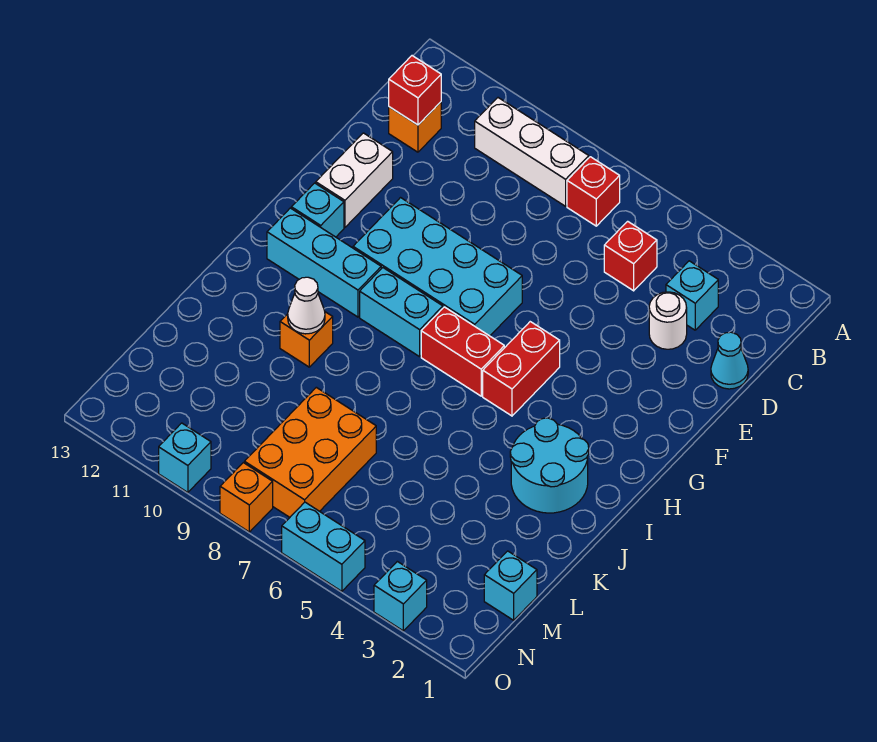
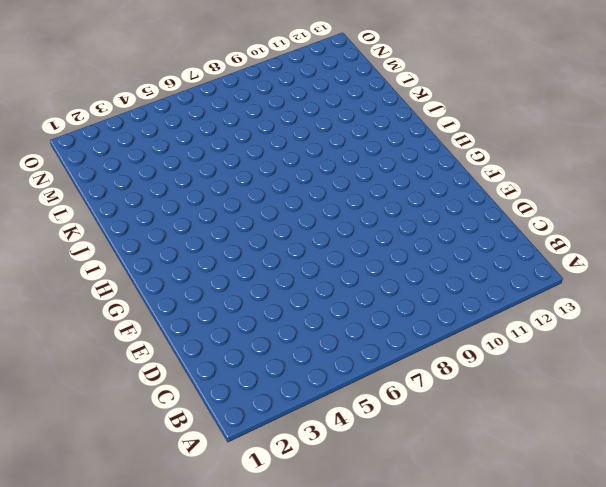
none -> red brick B7 level 1
none -> white brick B8:B10 level 1
none -> cyan brick C3 level 1

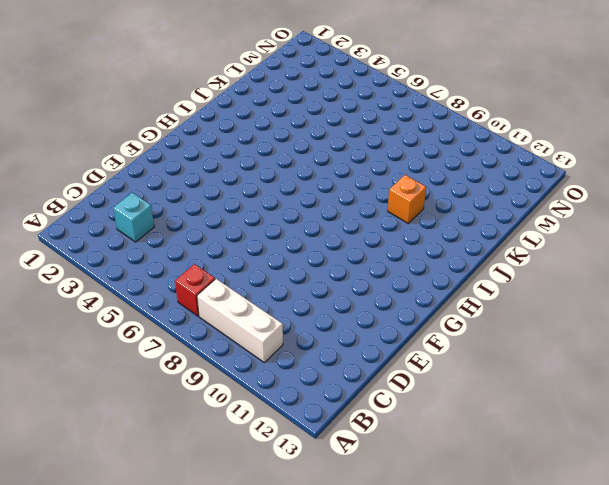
none -> red brick C5 level 1
none -> orange brick C12 level 1
none -> cyan cone D1 level 1

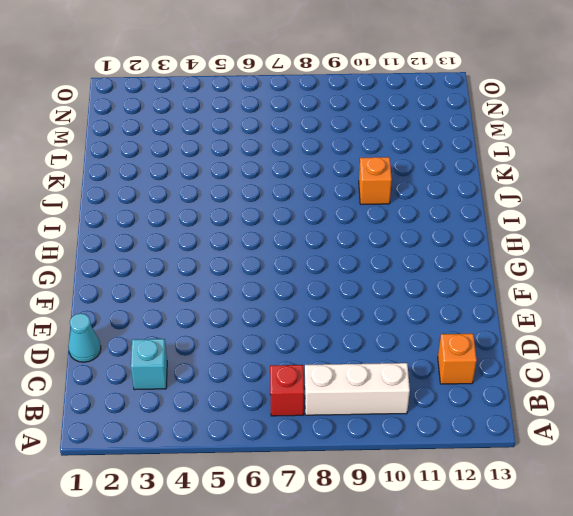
none -> red brick C5 level 1
none -> white round brick D3 level 1
none -> white brick E12:F12 level 1

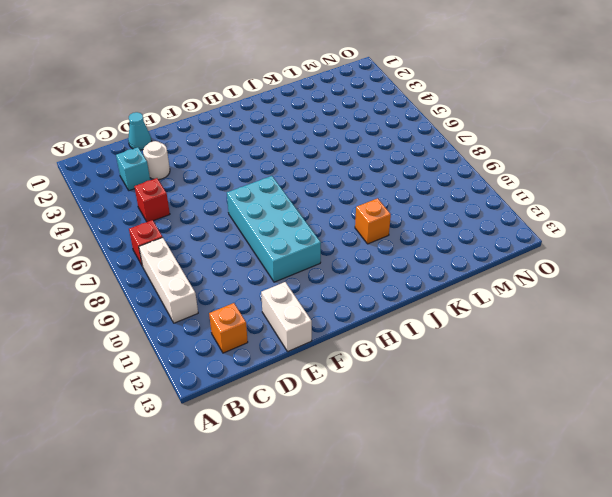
white brick E12:E13 level 1 -> white brick E12:F12 level 1
none -> red brick G5:H5 level 1
none -> cyan brick G12 level 1
none -> red brick H6:H7 level 1

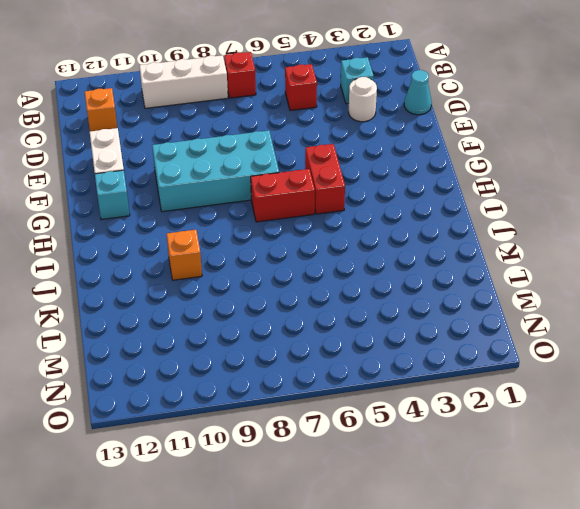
none -> cyan brick H8:H9 level 1
none -> cyan brick H10:H12 level 1
none -> cyan round brick I2:J3 level 1

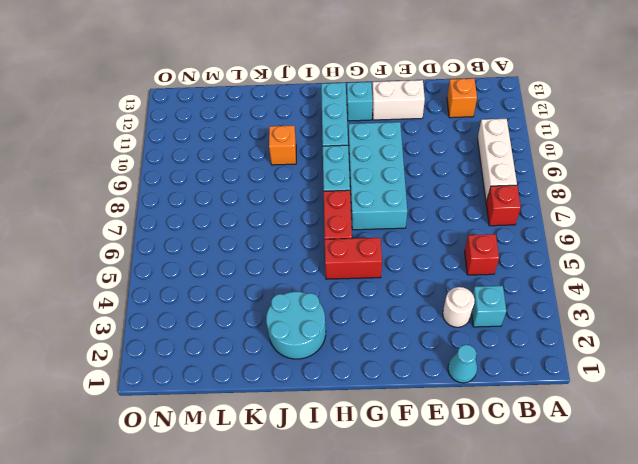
none -> orange brick L7:N8 level 1
none -> cyan brick M1 level 1
none -> cyan brick O3 level 1

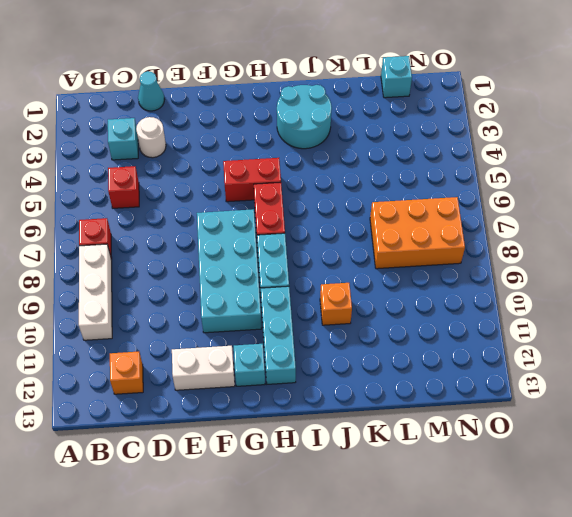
none -> cyan brick O3 level 1
none -> cyan brick O5:O6 level 1
none -> orange brick O8 level 1

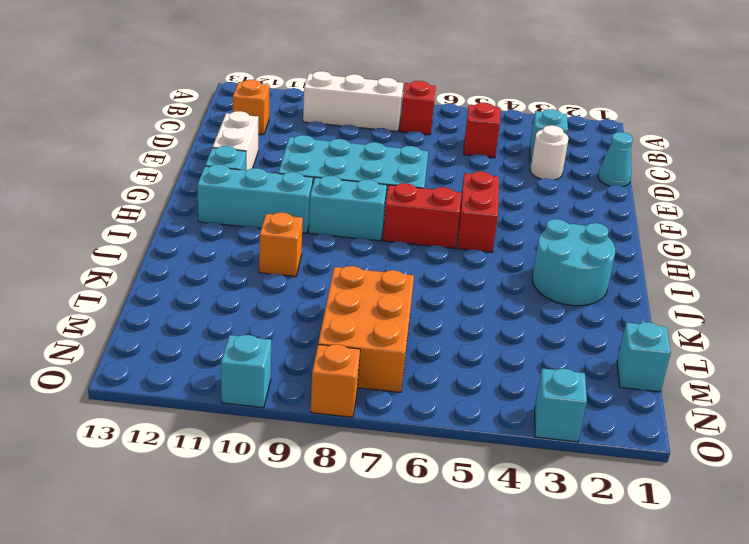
none -> cyan brick O5:O6 level 1
none -> red brick C12 level 2
none -> white cone J10 level 2

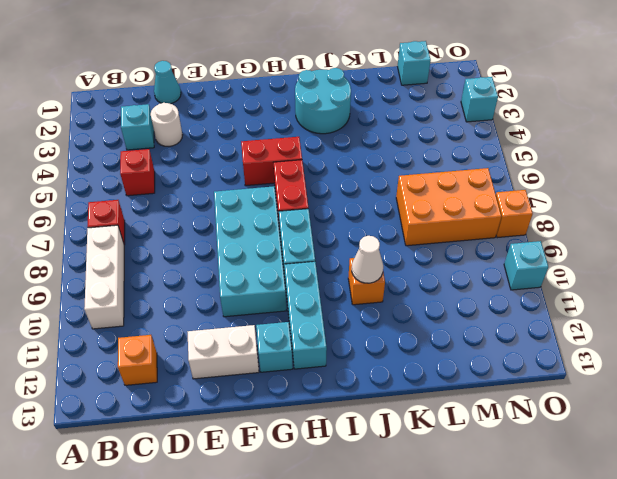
none -> cyan brick O5:O6 level 1
none -> red brick C12 level 2

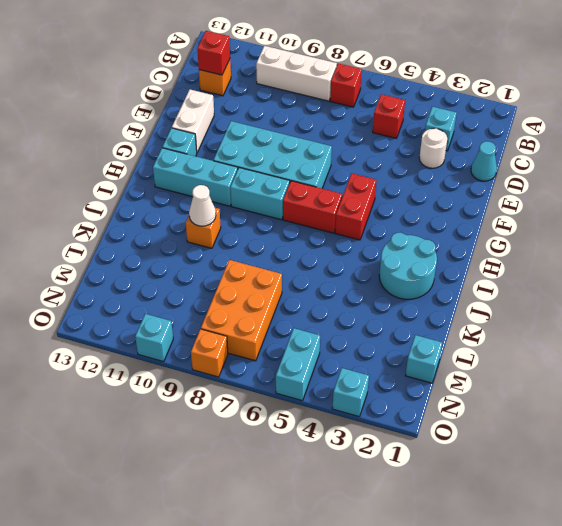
cyan brick N5:O5 level 1 -> cyan brick O5:O6 level 1

